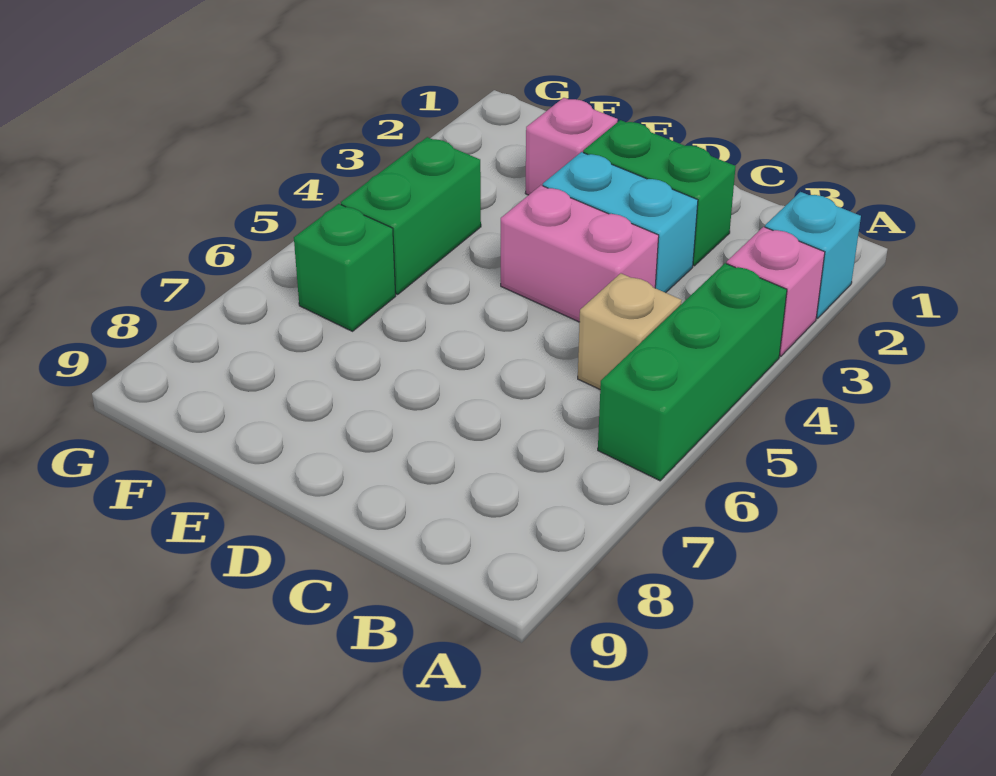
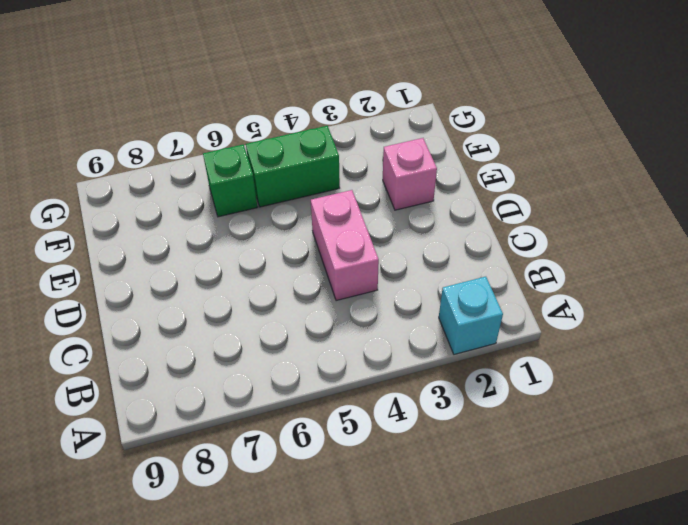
none -> pink brick A3 level 1
none -> green brick A4:A6 level 1

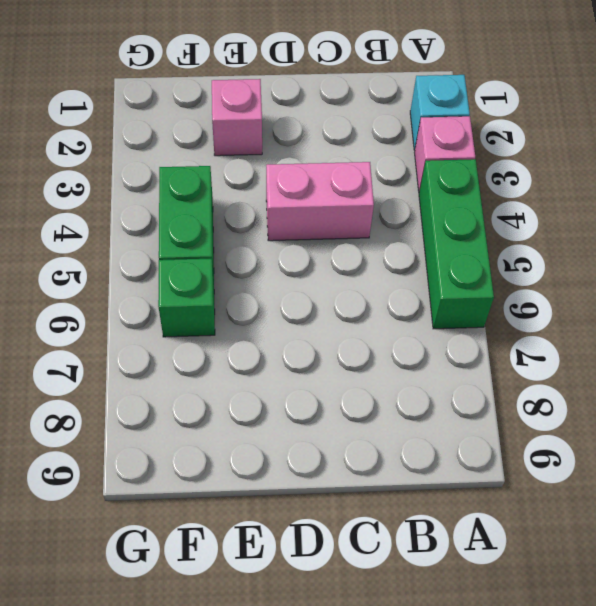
none -> tan brick B5 level 1
none -> green brick C2:D2 level 1

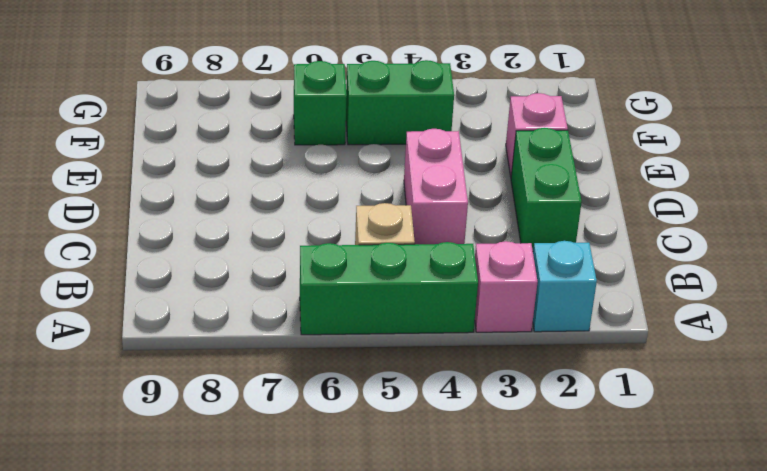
none -> cyan brick C3:D3 level 1

